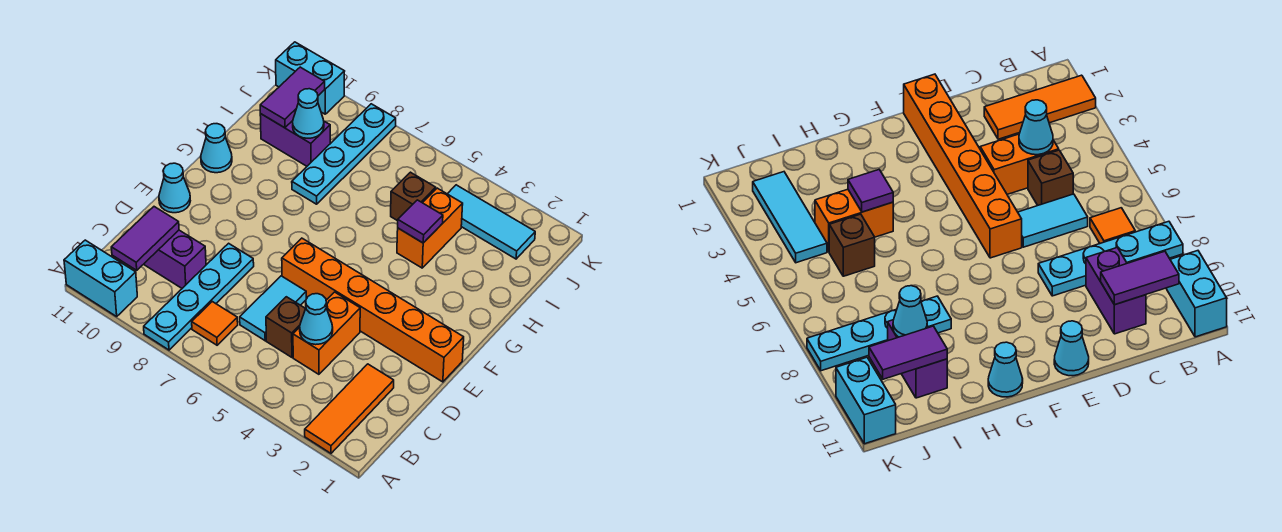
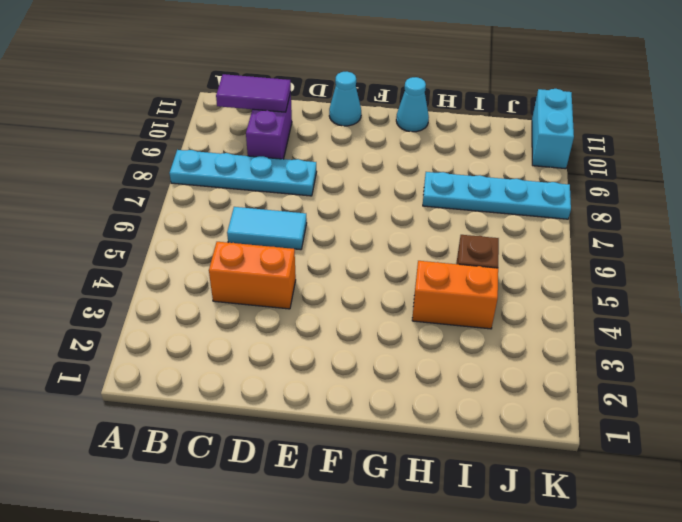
none -> orange tile A2:C2 level 1
none -> cyan brick A10:A11 level 1
none -> orange tile B7 level 1

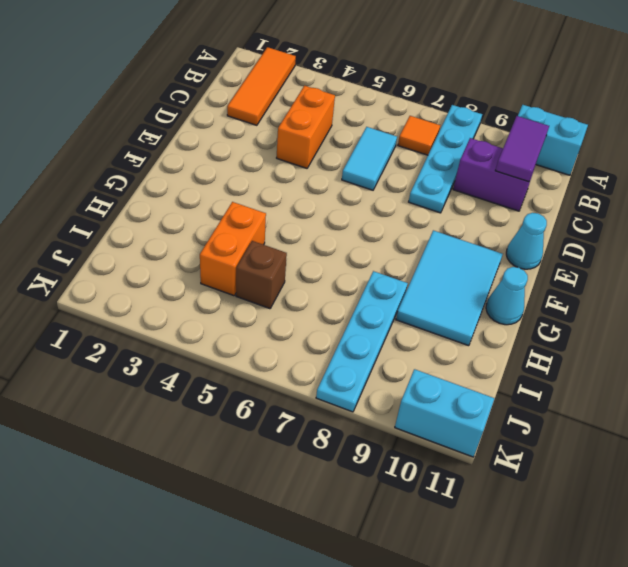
cyan tile F9:H10 level 1 -> none
none -> brown brick C5 level 1
none -> orange brick E1:E6 level 1
none -> purple brick I9:I10 level 1

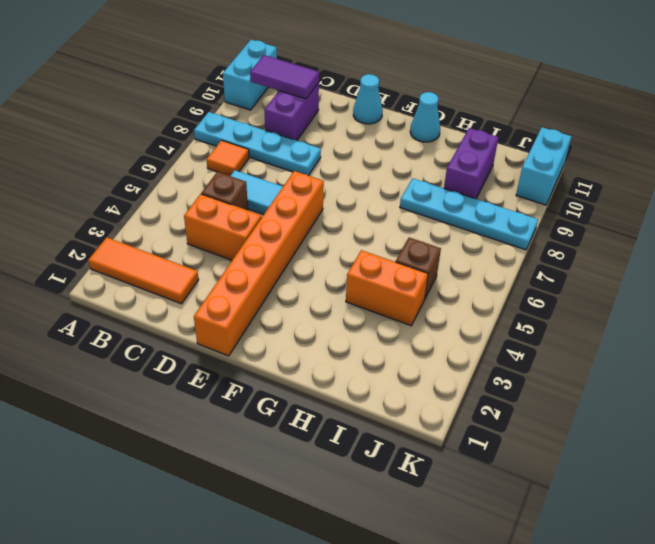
none -> cyan tile J2:J4 level 1
none -> cyan cone C4 level 2
none -> purple tile H4 level 2

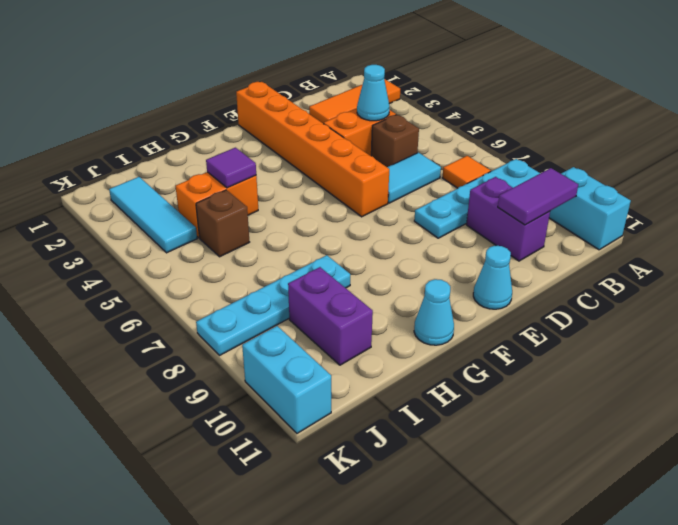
none -> cyan cone I9 level 2
none -> purple tile I10:J10 level 2

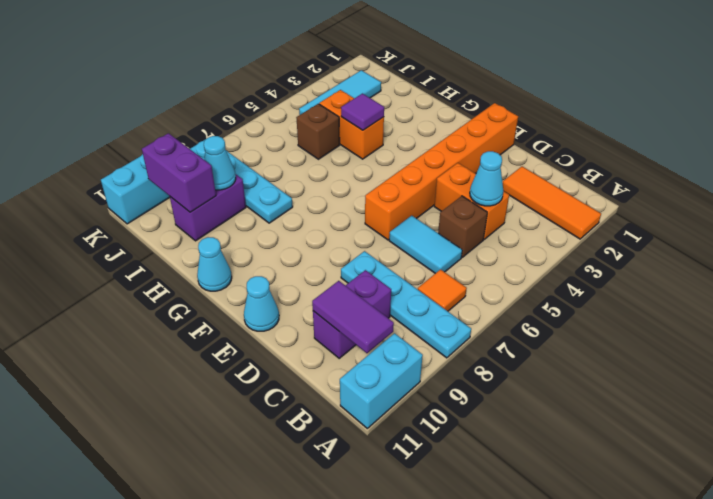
purple brick I10:J10 level 2 -> purple tile I10:J10 level 2

